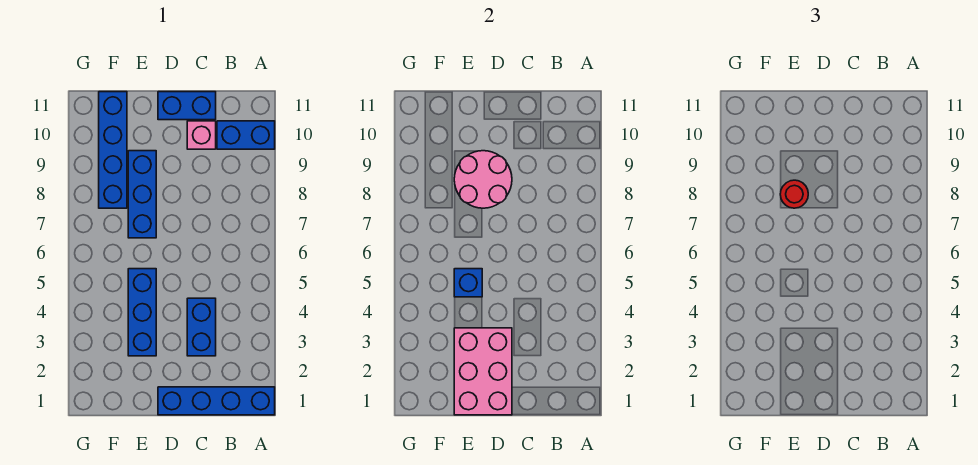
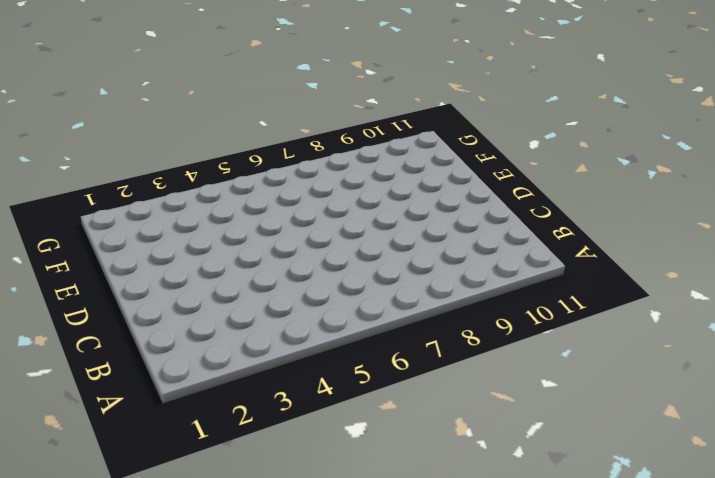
none -> blue brick A1:D1 level 1
none -> blue brick A10:B10 level 1
none -> blue brick C3:C4 level 1

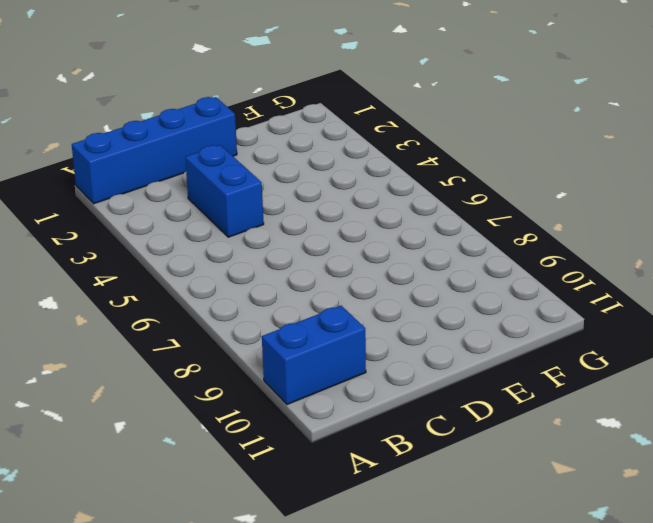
none -> pink brick C10 level 1
none -> blue brick C11:D11 level 1
none -> blue brick E3:E5 level 1

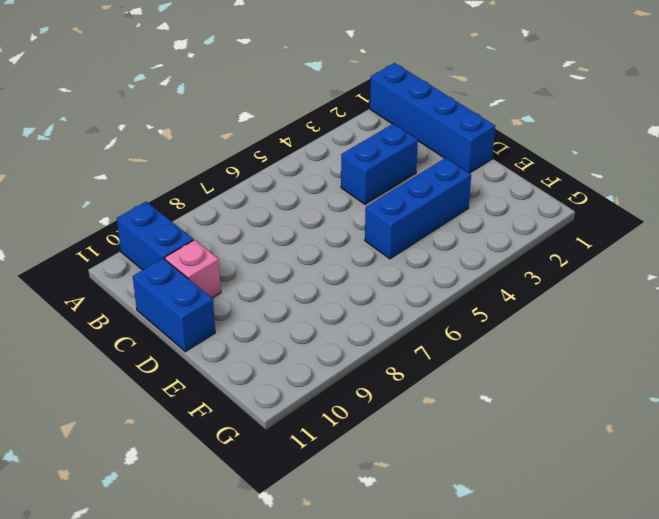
none -> blue brick E7:E9 level 1
none -> blue brick F8:F11 level 1
none -> pink brick D1:E3 level 2

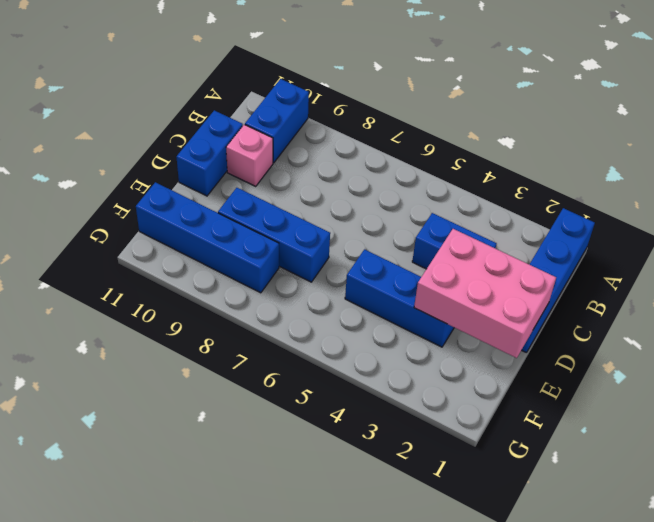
none -> pink round brick D8:E9 level 2
none -> blue brick E5 level 2
none -> red round brick E8 level 3

